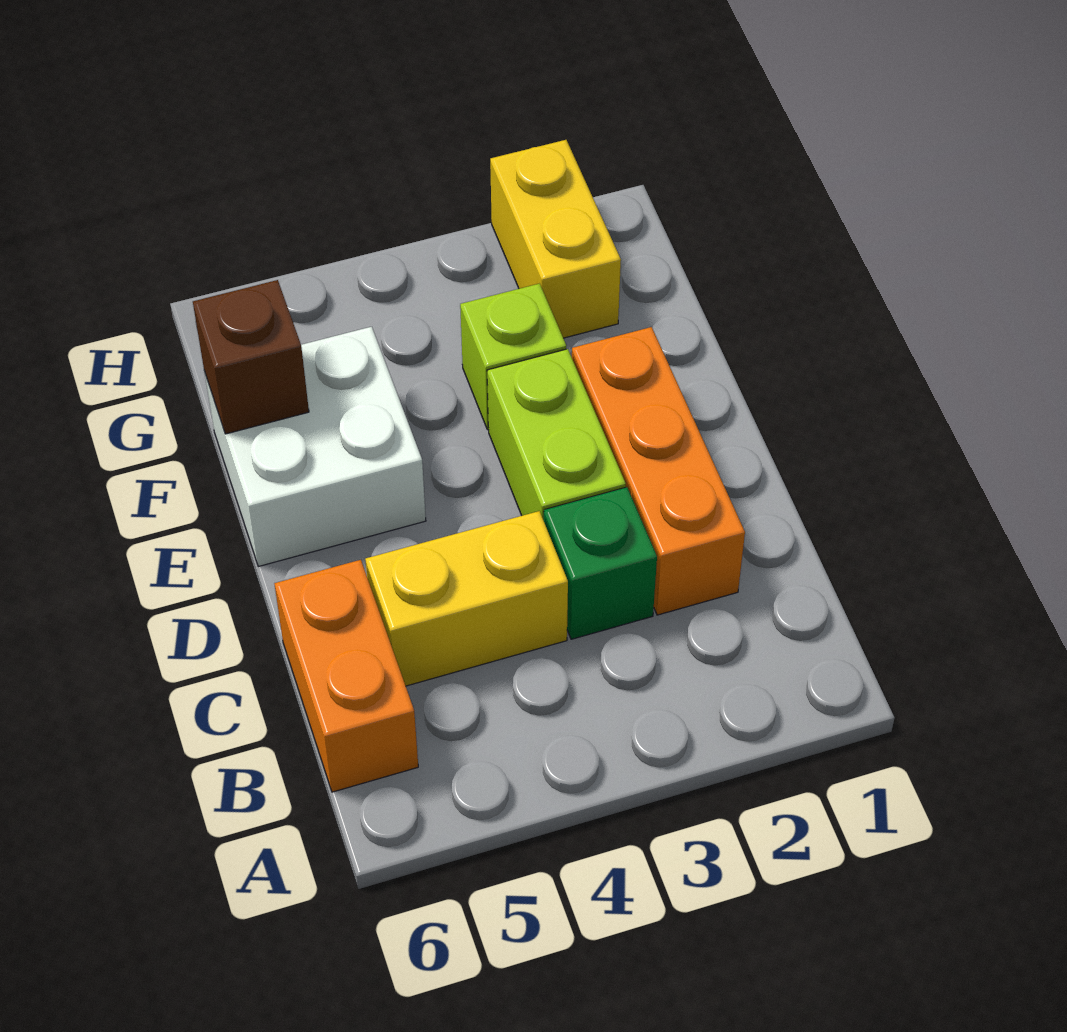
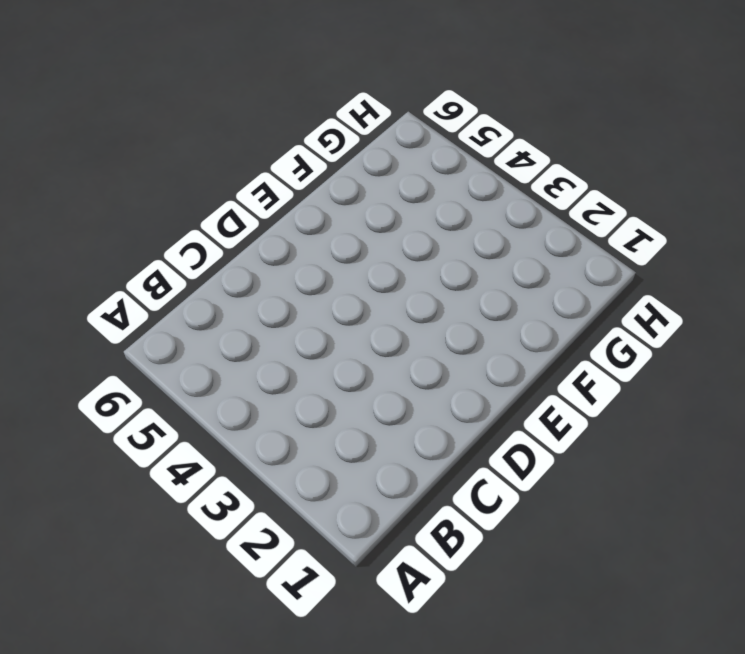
none -> orange brick B6:C6 level 1
none -> orange brick C2:E2 level 1

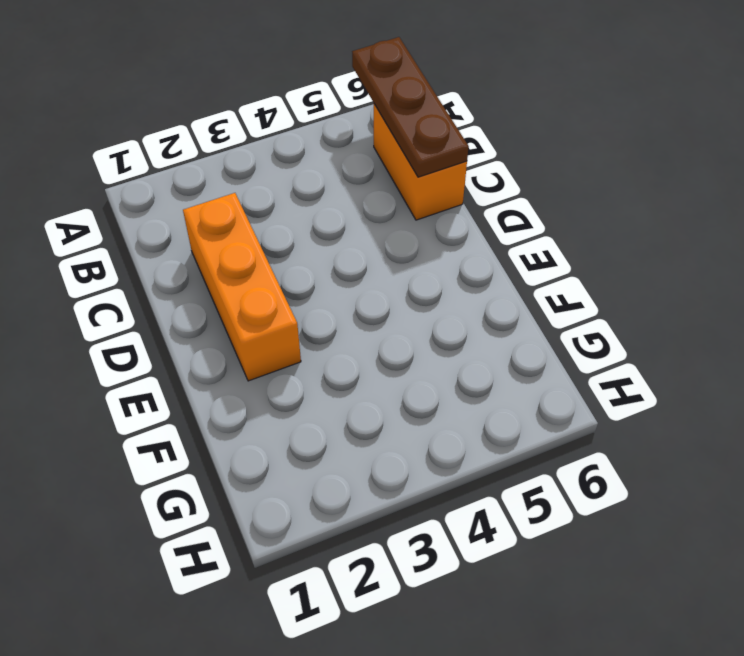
brown plate A6:C6 level 2 -> none
none -> green brick C3 level 1
none -> yellow brick C4:C5 level 1

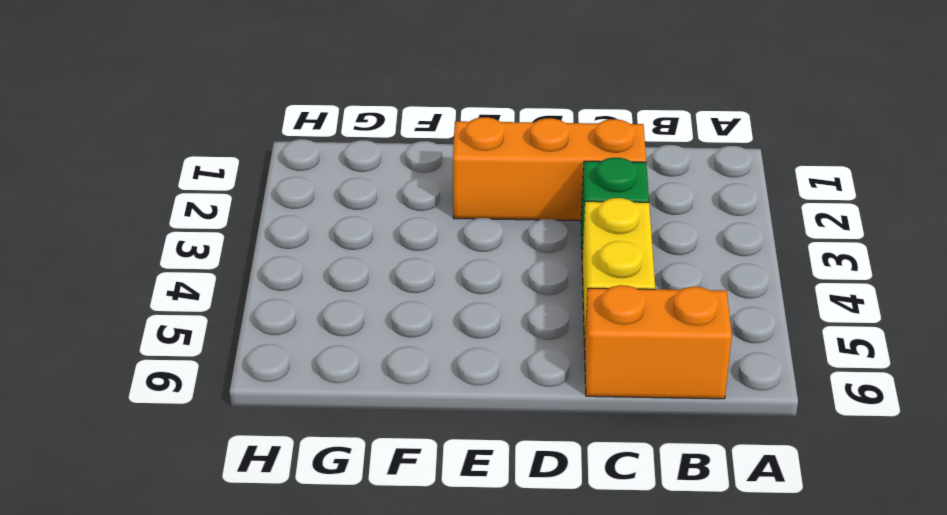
none -> lime brick D3:E3 level 1
none -> white brick E5:F6 level 1

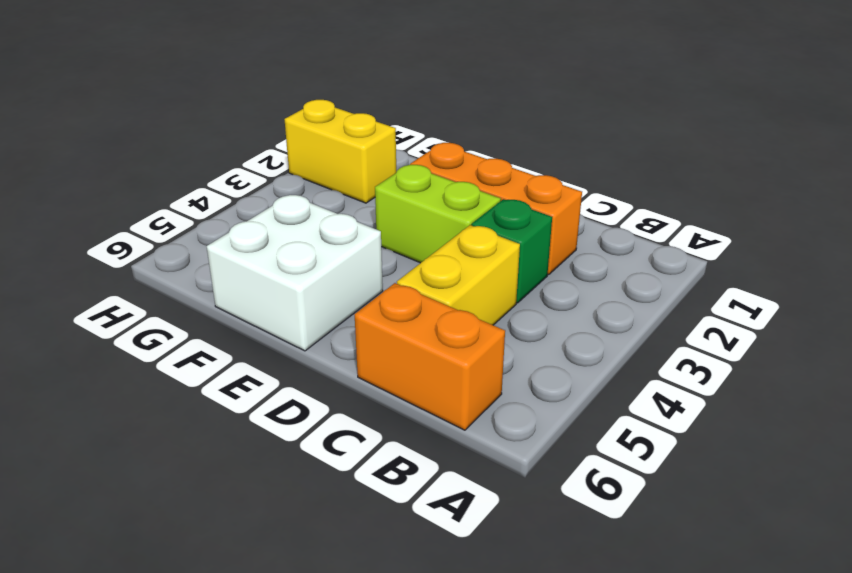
none -> lime brick F3 level 1
none -> brown brick F6 level 2

